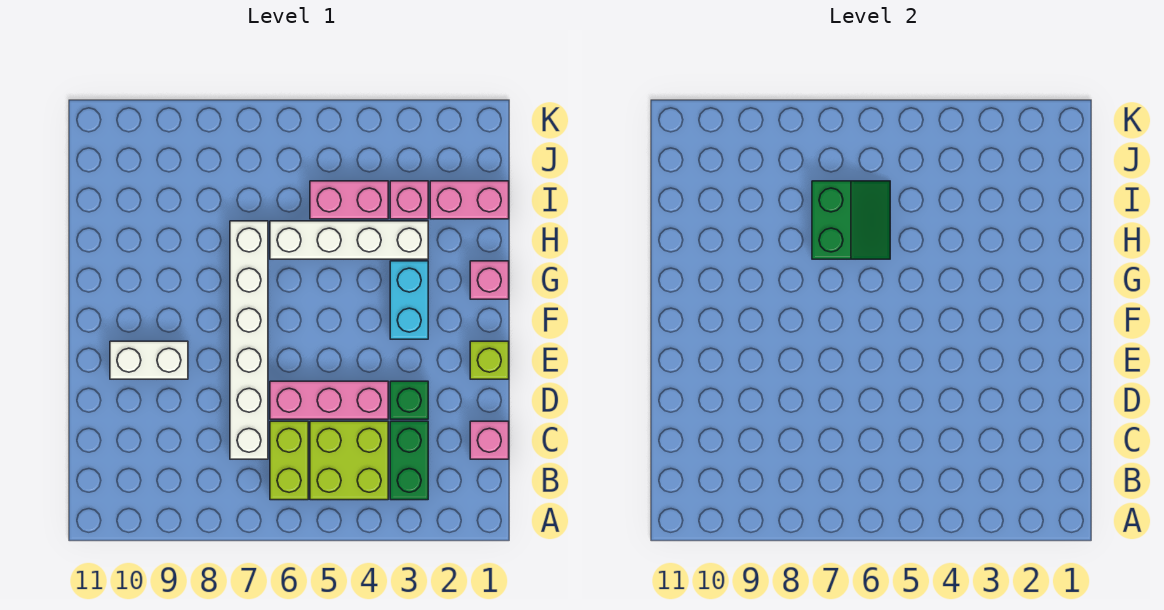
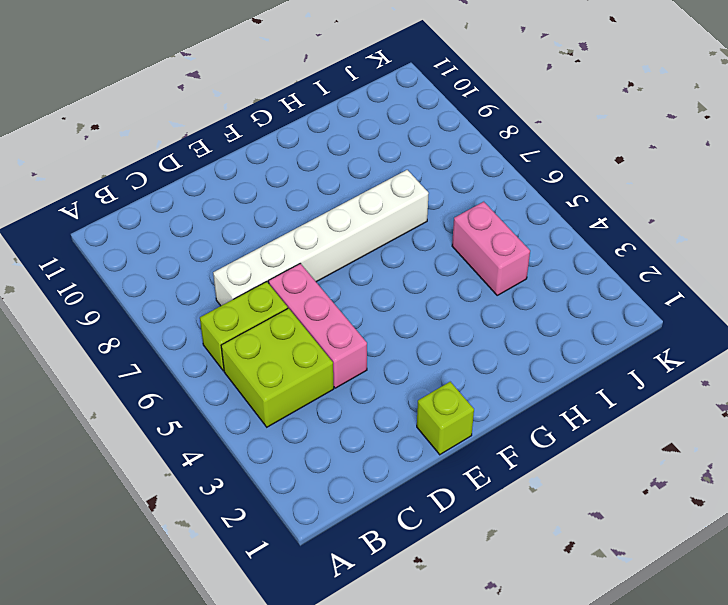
none -> green brick B3:C3 level 1
none -> pink brick C1 level 1
none -> green brick D3 level 1

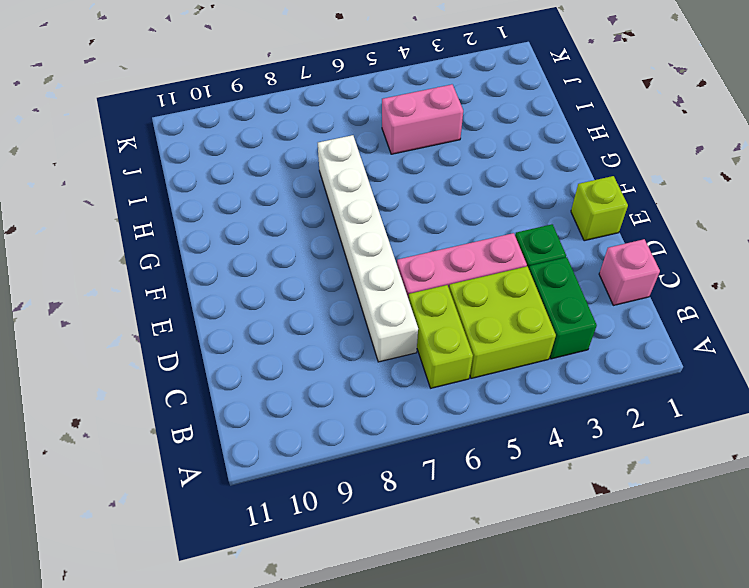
none -> white brick E9:E10 level 1
none -> cyan brick F3:G3 level 1
none -> pink brick G1 level 1

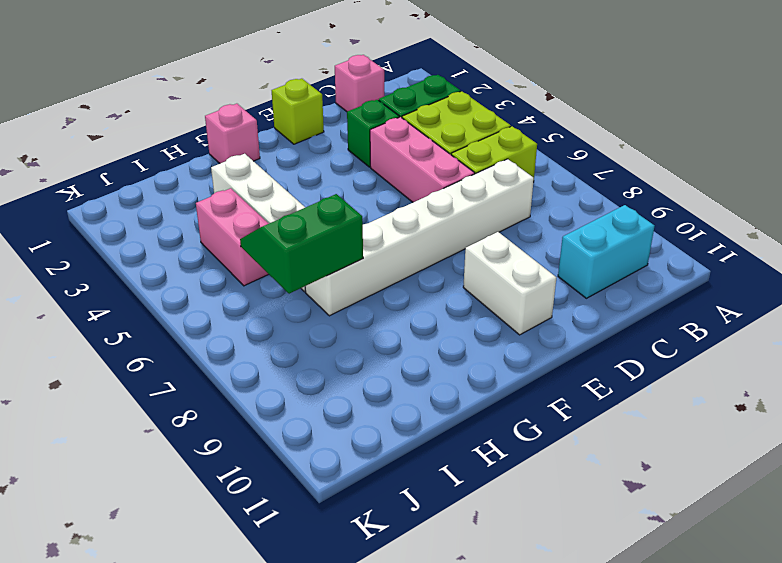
cyan brick B10:C10 level 1 -> cyan brick F3:G3 level 1
none -> pink brick I1:I2 level 1
none -> pink brick I3 level 1

